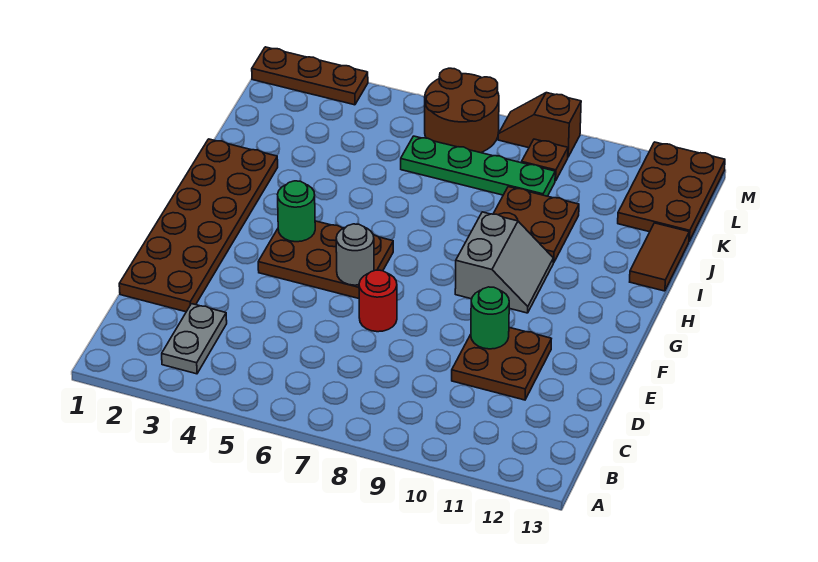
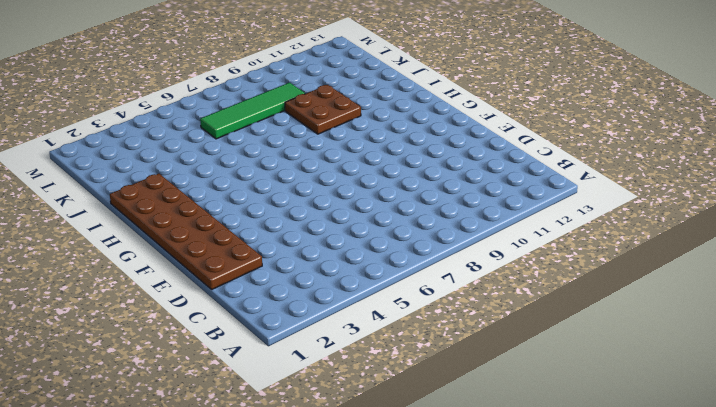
green tile K6:K9 level 1 -> green plate K6:K9 level 1
none -> grey plate B3:C3 level 1
none -> brown plate D10:E11 level 1
none -> red round brick E7 level 1

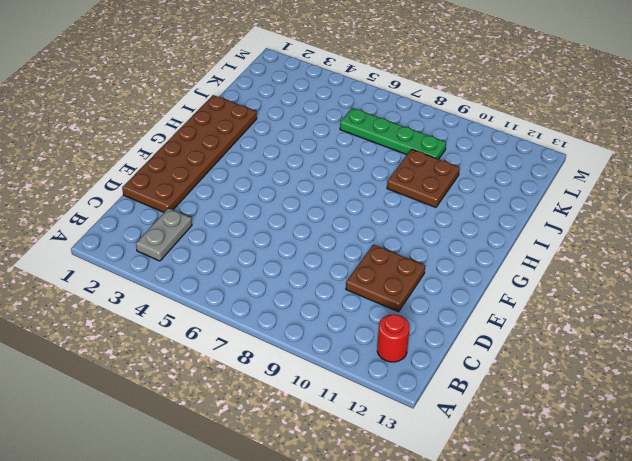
red round brick B12 level 1 -> red round brick E7 level 1
none -> brown plate F4:G6 level 1
none -> grey slope G9:H10 level 1 top 9
none -> brown tile I13:J13 level 1

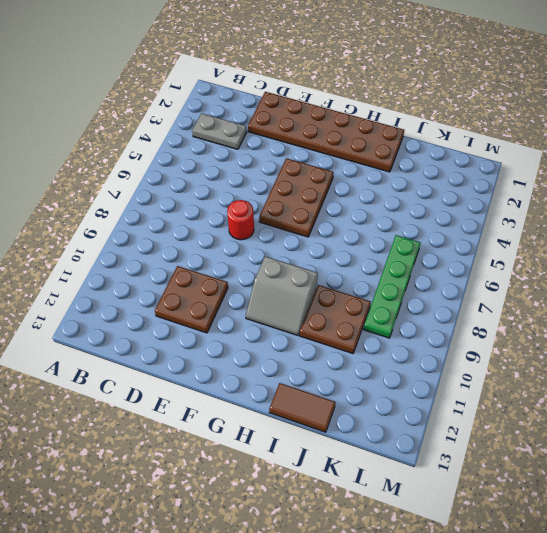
none -> brown plate K12:M13 level 1
none -> brown round brick L6:M7 level 1
none -> brown plate L9 level 1

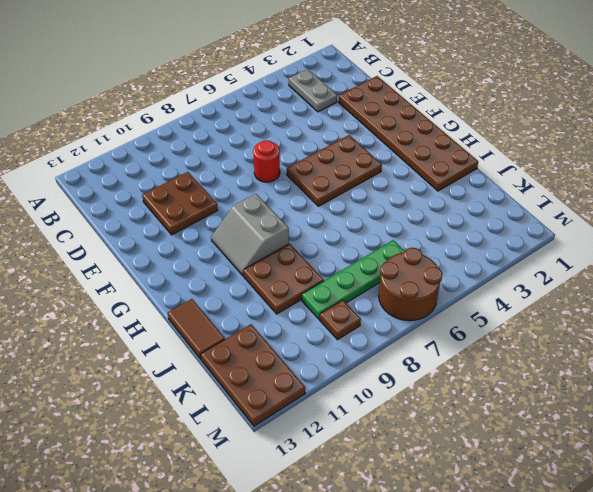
none -> brown plate M1:M3 level 1
none -> brown slope M8:M9 level 1 top 9
none -> green round brick E10 level 2

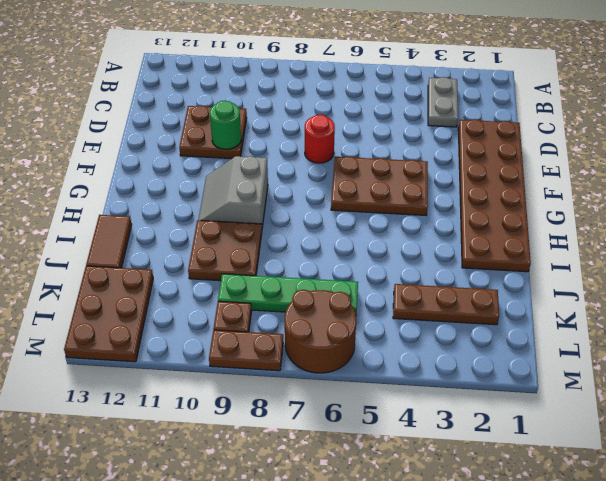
brown plate K2:K4 level 1 -> brown plate M1:M3 level 1
brown plate M8:M9 level 1 -> brown slope M8:M9 level 1 top 9
none -> grey round brick F6 level 2
none -> green round brick G4 level 2

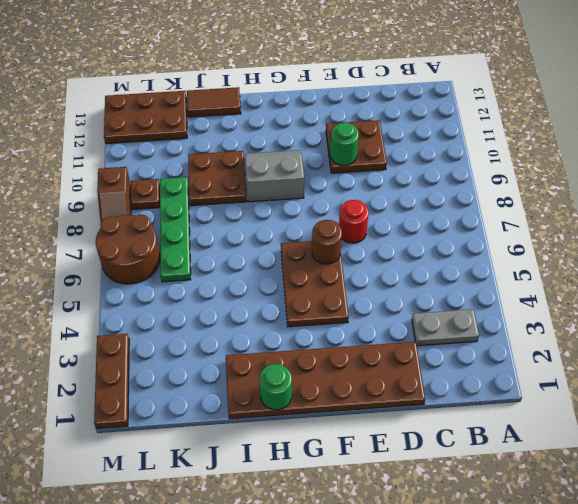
brown round brick F6 level 2 -> grey round brick F6 level 2
green round brick H1 level 2 -> green round brick G4 level 2

